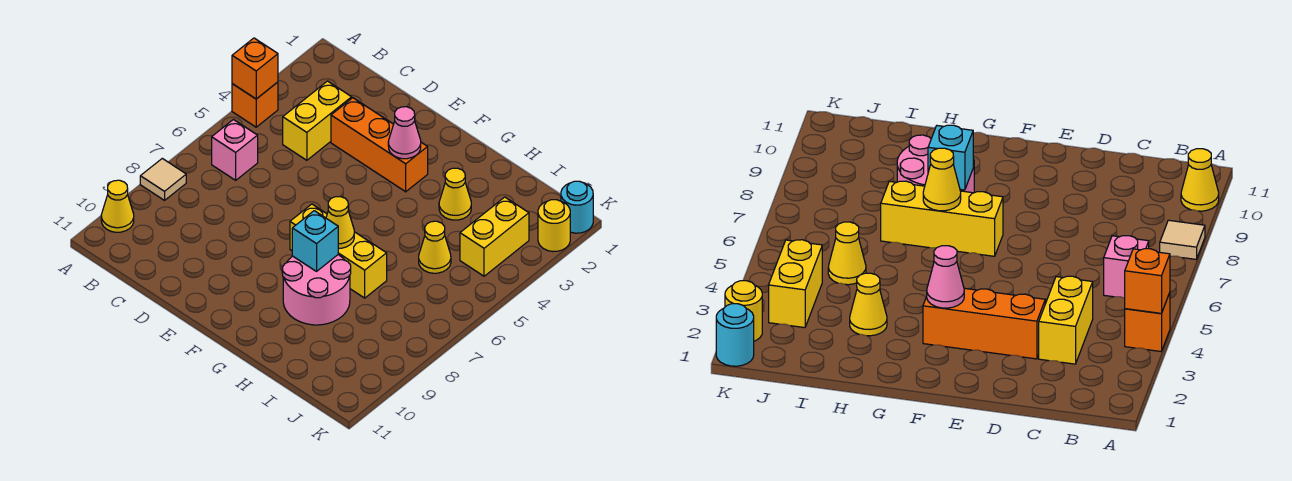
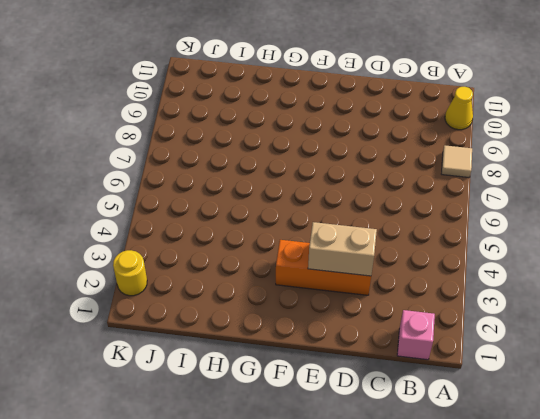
pink brick B1 level 1 -> pink brick B6 level 1
tan brick D3:E3 level 2 -> none
none -> orange brick A4 level 1
none -> yellow brick C3:C4 level 1
none -> yellow brick F7:H7 level 1

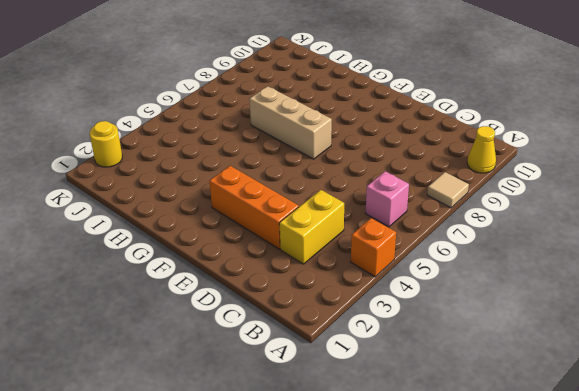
tan brick F7:H7 level 1 -> yellow brick F7:H7 level 1
none -> pink round brick G8:H9 level 1
none -> yellow cone H3 level 1
none -> yellow cone I5 level 1

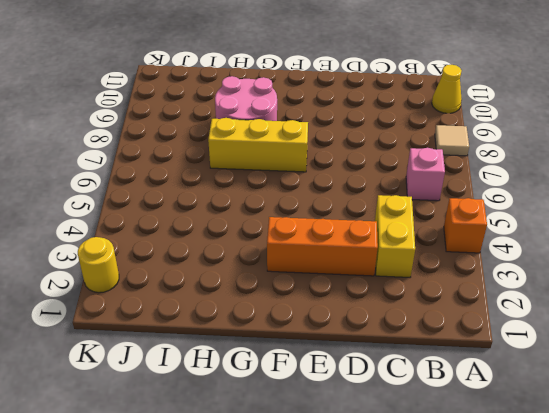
none -> yellow cone H3 level 1
none -> yellow cone I5 level 1
none -> yellow brick J3:J4 level 1

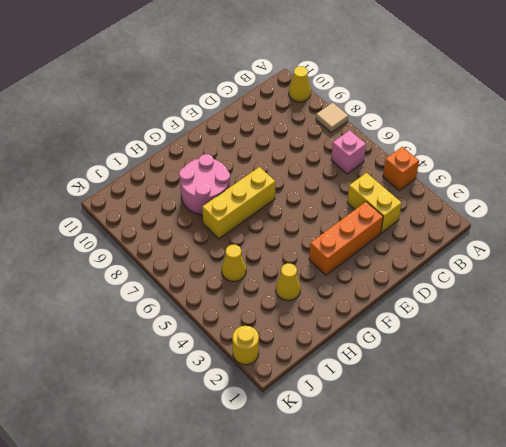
none -> yellow brick J3:J4 level 1
none -> cyan round brick K1 level 1
none -> orange brick A4 level 2

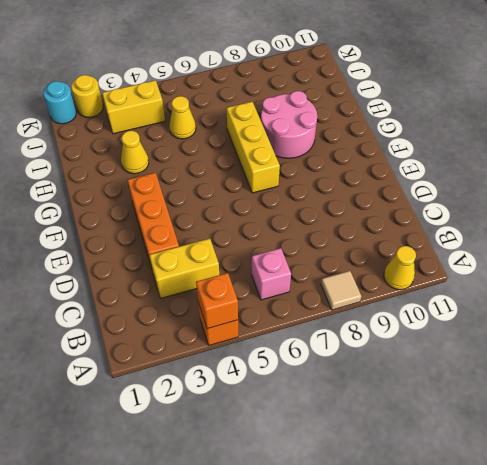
none -> pink cone F3 level 2
none -> yellow cone G7 level 2
none -> cyan brick G8 level 2

